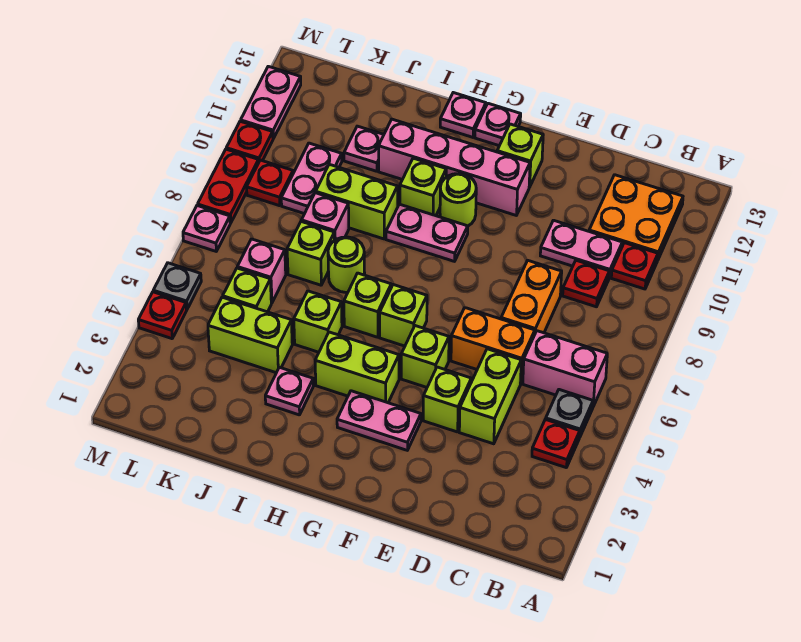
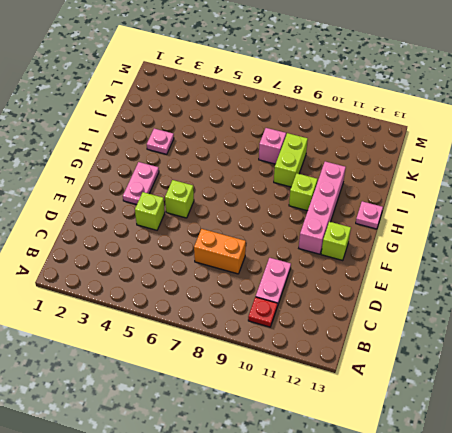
none -> red plate B4 level 1
none -> grey plate B5 level 1
none -> pink brick B6:C6 level 1
none -> orange plate B11:C12 level 1

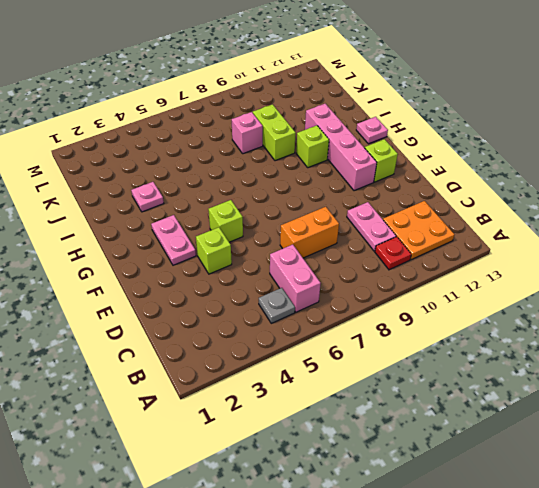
none -> red plate B4 level 1
none -> red plate C9 level 1
none -> lime brick D4:D5 level 1
none -> orange brick D6:E6 level 1

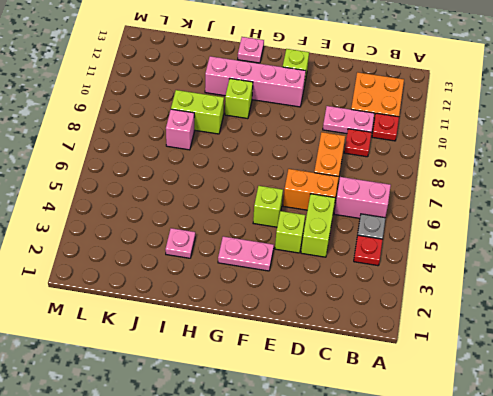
none -> lime brick G4:H4 level 1
none -> lime brick G6 level 1
none -> pink plate G9:H9 level 1
none -> lime round brick G10 level 1

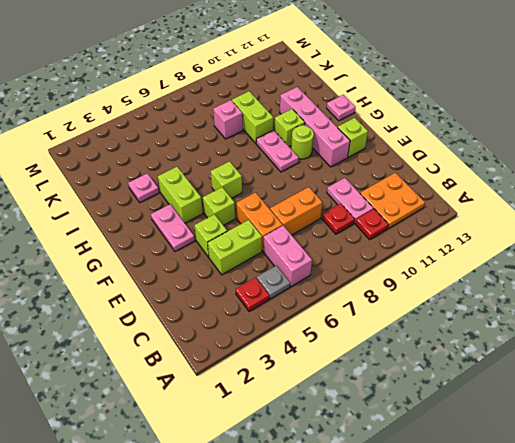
none -> pink plate G13 level 1
none -> lime brick H6 level 1
none -> lime brick I5 level 1
none -> lime round brick I7 level 1

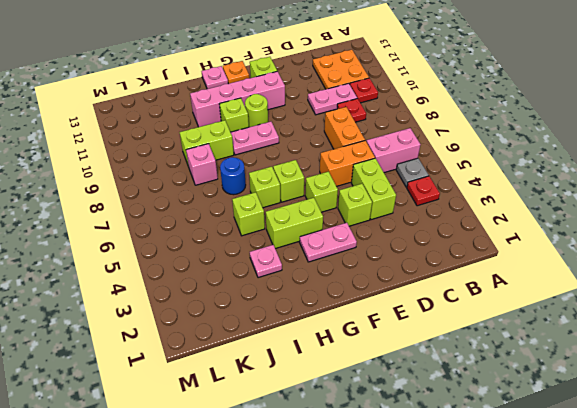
orange plate G13 level 1 -> pink plate G13 level 1
blue round brick I7 level 1 -> lime round brick I7 level 1
none -> lime brick J4:K4 level 1
none -> lime brick J7 level 1
none -> pink plate J11 level 1
none -> lime brick K5 level 1

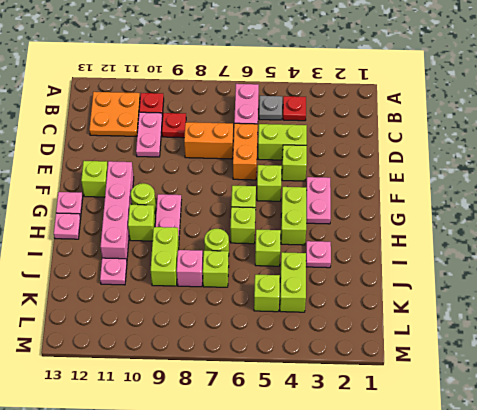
none -> pink brick K6 level 1
none -> pink plate K9:K10 level 1
none -> red plate L9 level 1
none -> red plate M4 level 1

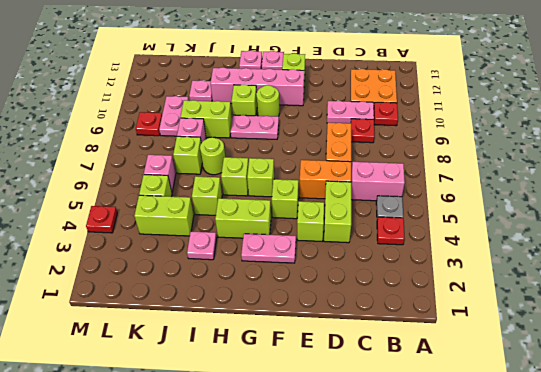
none -> grey plate M5 level 1
none -> pink plate M7 level 1
none -> red plate M8:M9 level 1
none -> red plate M10 level 1

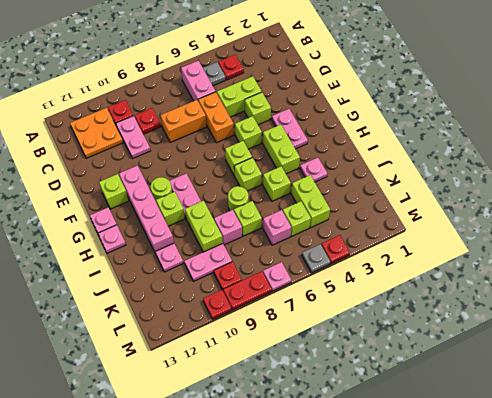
none -> pink plate M11:M12 level 1

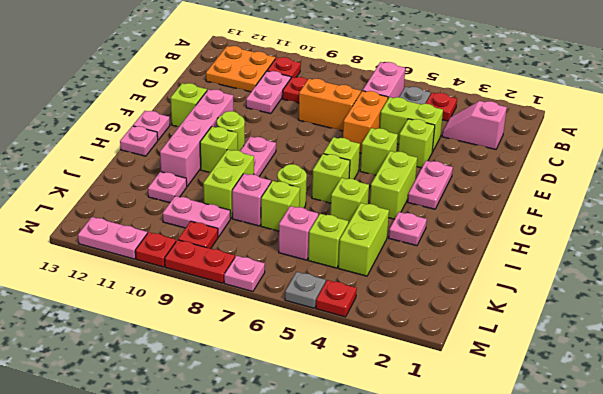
pink slope C2:C3 level 1 top 2 -> none

